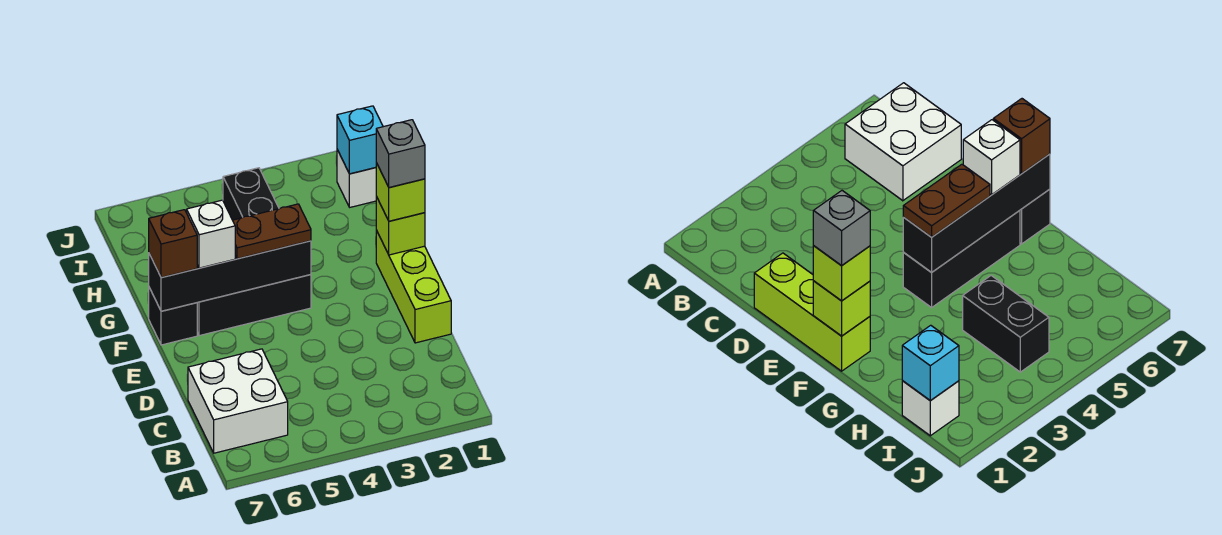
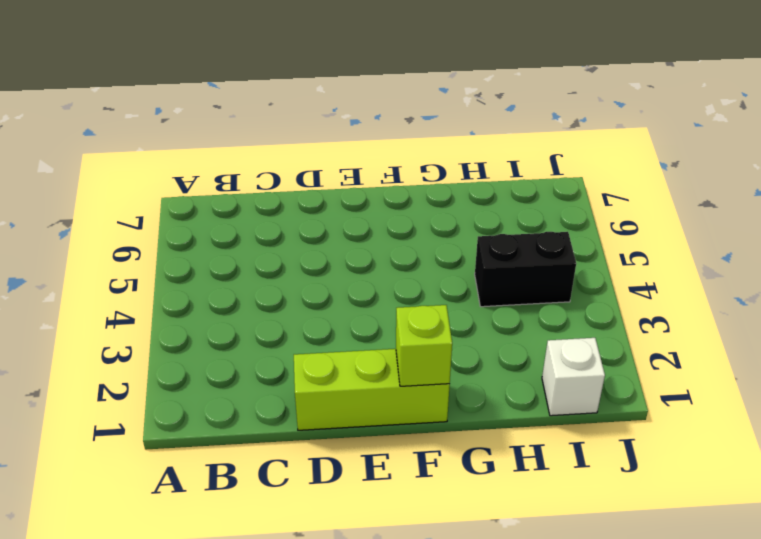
none -> white brick B6:C7 level 1
none -> black brick F4:F6 level 1
none -> black brick F7 level 1

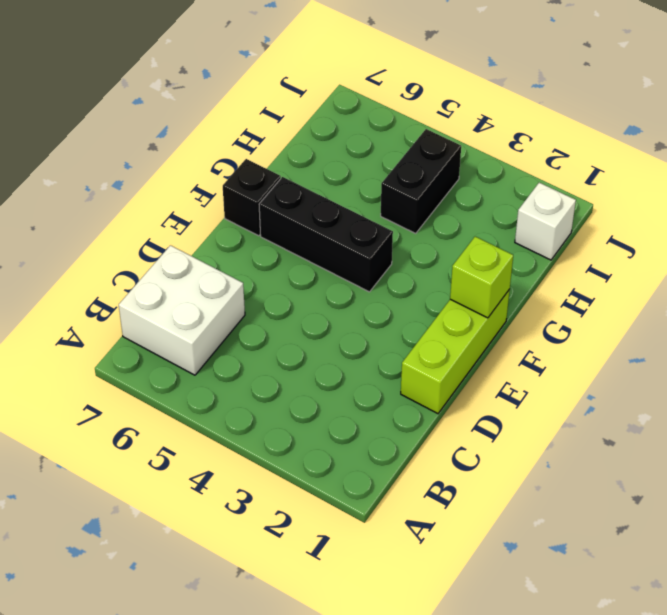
none -> black brick F4:F7 level 2
none -> cyan brick I1 level 2
none -> lime brick F1 level 3

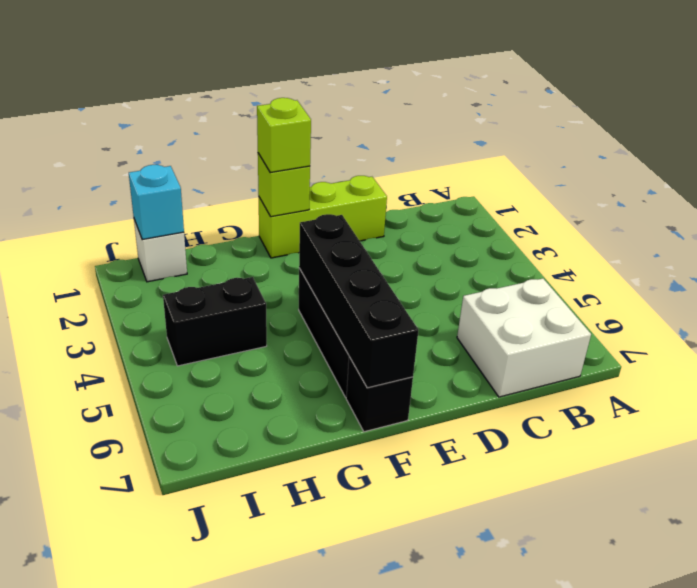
none -> brown plate F4:F5 level 3
none -> white brick F6 level 3
none -> brown brick F7 level 3

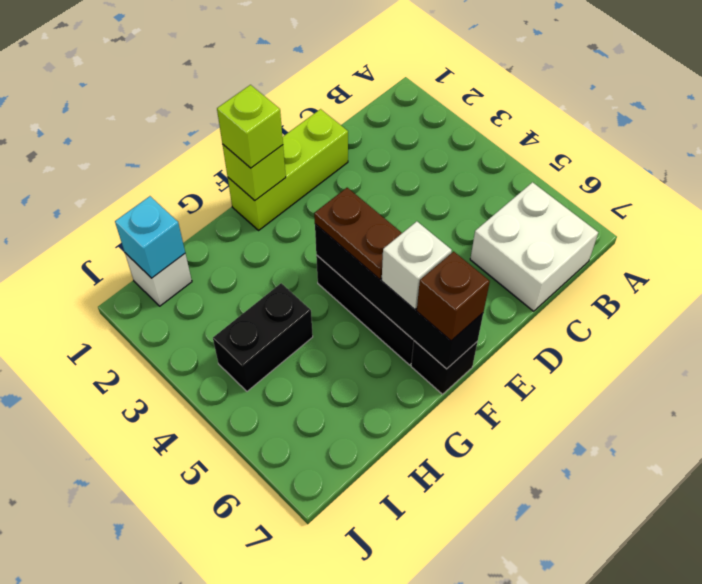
none -> grey brick F1 level 4

